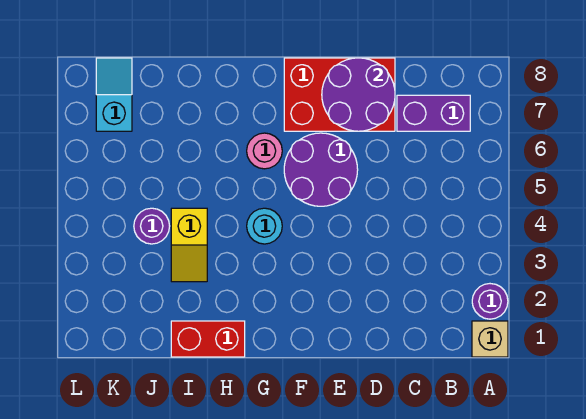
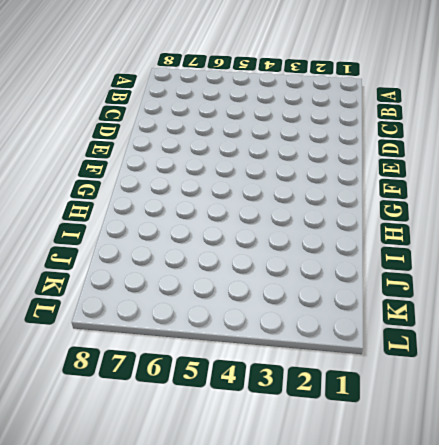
none -> tan brick A1 level 1
none -> purple round brick A2 level 1
none -> purple brick B7:C7 level 1

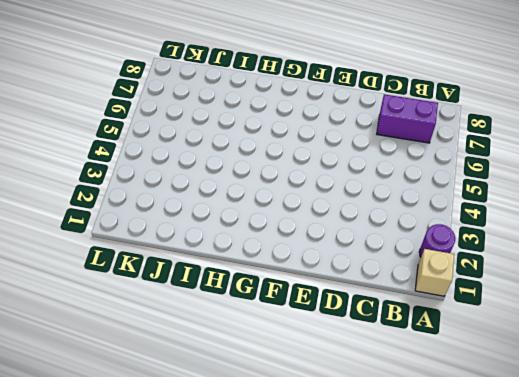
none -> red brick D7:F8 level 1
none -> purple round brick E5:F6 level 1
none -> cyan round brick G4 level 1

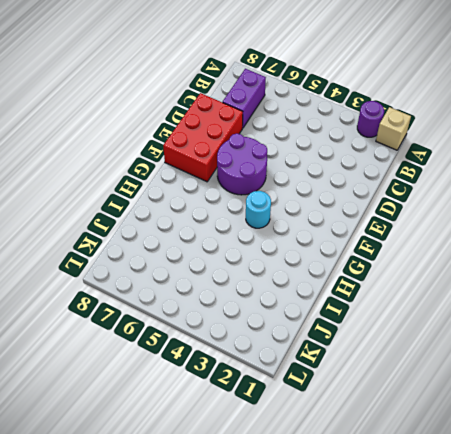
none -> pink round brick G6 level 1
none -> red brick H1:I1 level 1
none -> yellow slope I3:I4 level 1 top 4

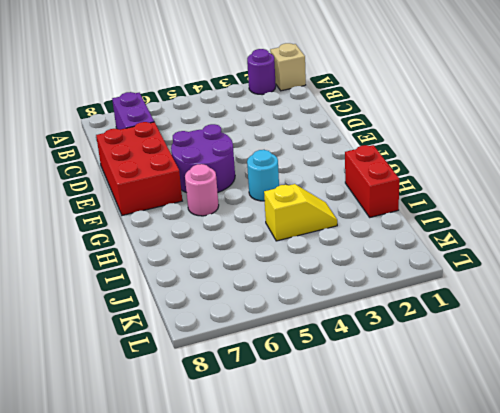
none -> purple round brick J4 level 1
none -> cyan slope K7:K8 level 1 top 7
none -> purple round brick D7:E8 level 2

